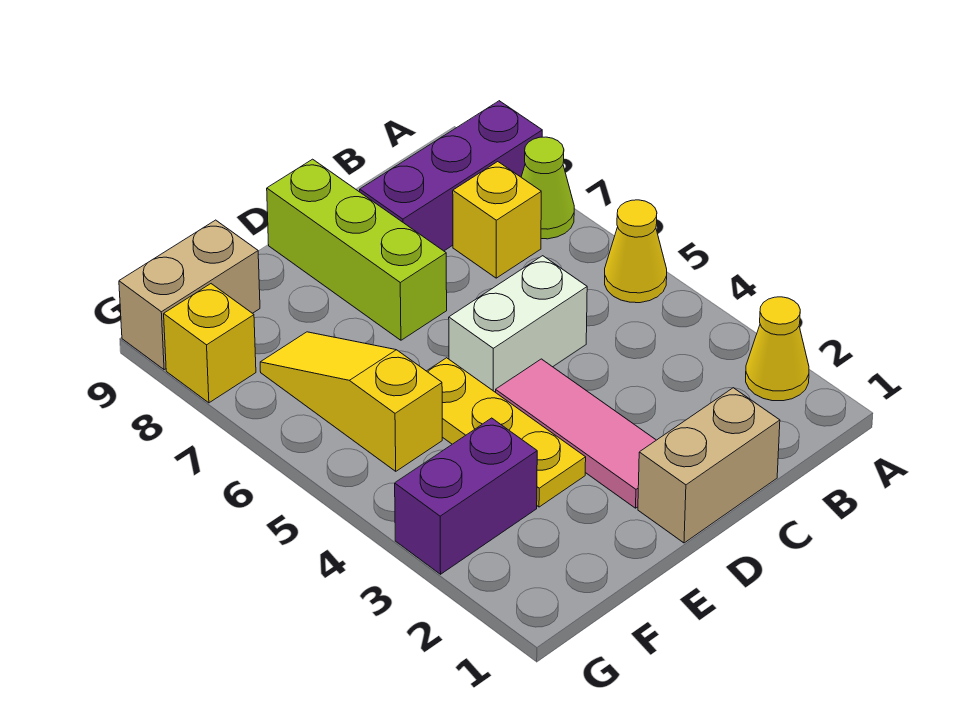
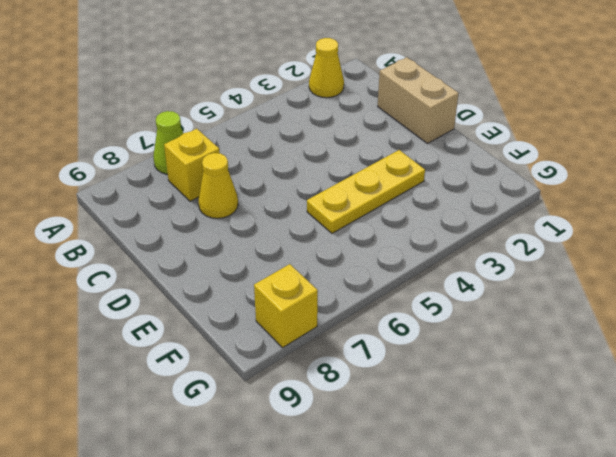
yellow cone C7 level 1 -> yellow cone A5 level 1
none -> purple brick A8:C8 level 1
none -> white brick C5:D5 level 1
none -> pink tile D2:D4 level 1

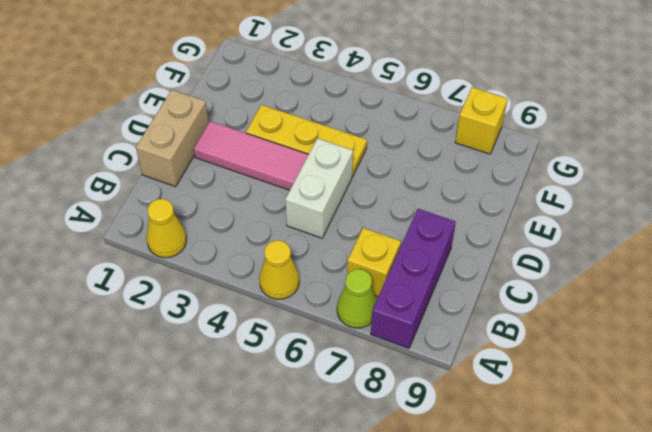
none -> lime brick D7:D9 level 1
none -> purple brick F3:G3 level 1
none -> yellow slope F5:F7 level 1 top 5

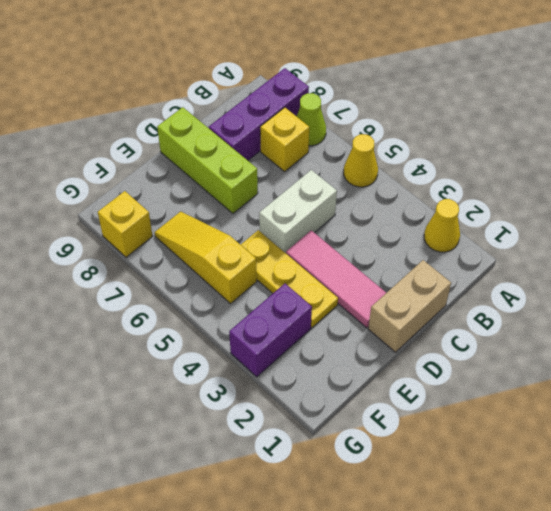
none -> tan brick F9:G9 level 1

